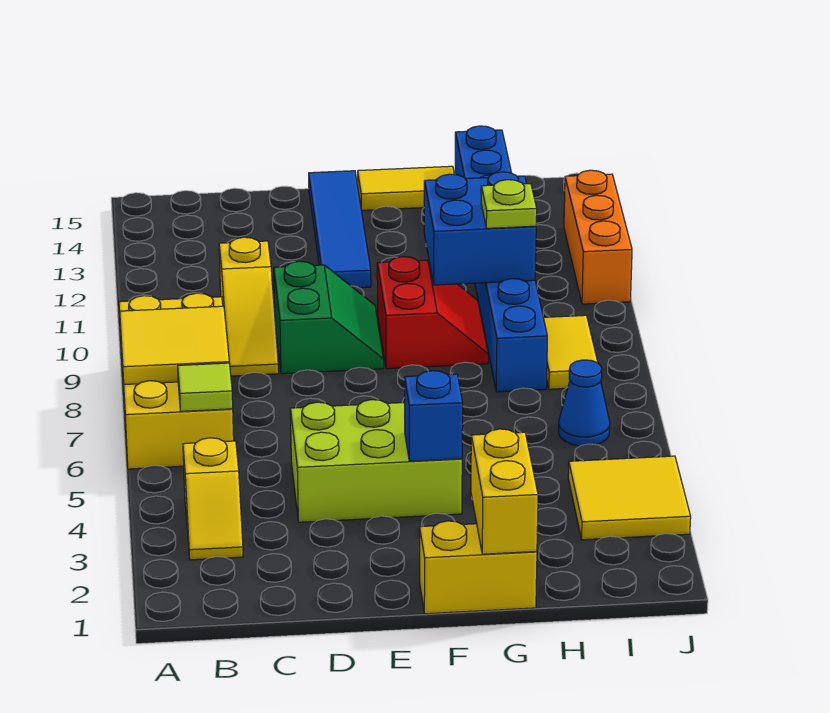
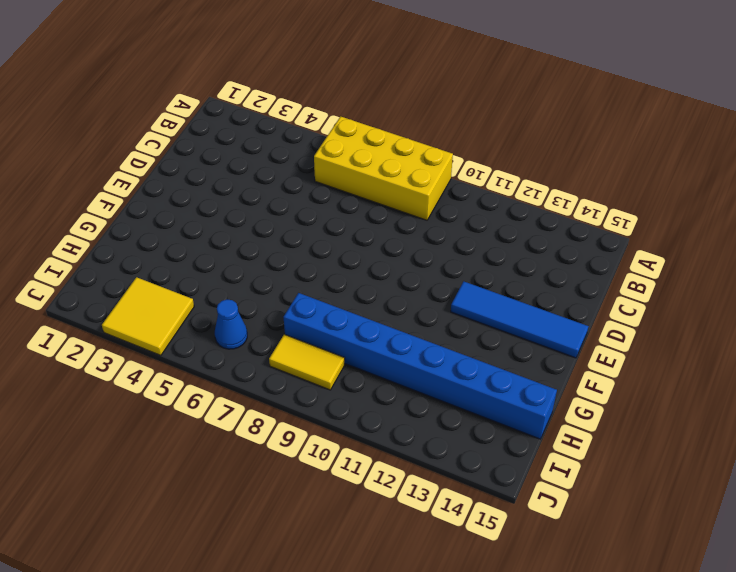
none -> yellow slope B3:B4 level 1 top 4
none -> yellow slope C9:C11 level 1 top 11
none -> lime brick D4:F5 level 1

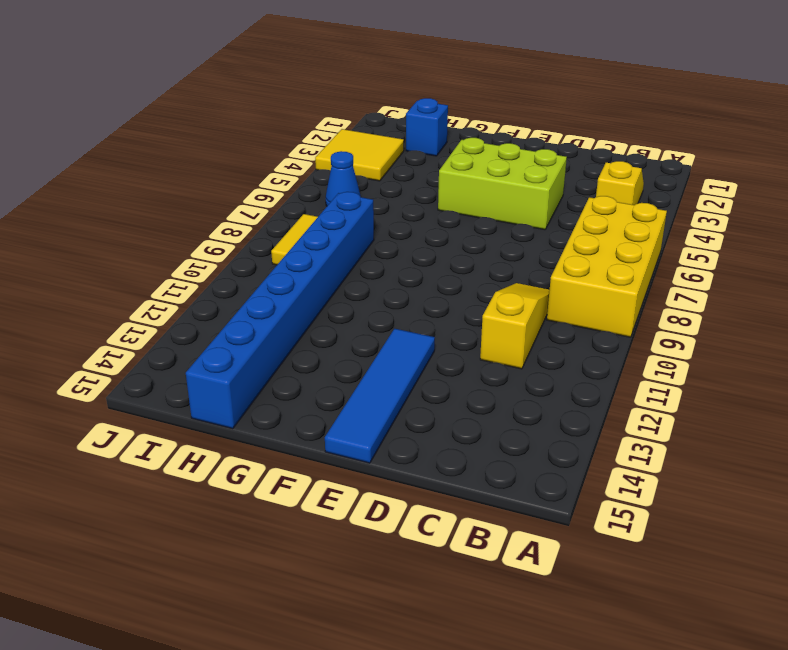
blue brick H2 level 1 -> blue brick F4 level 2
none -> green slope D9:E10 level 1 top D
none -> yellow brick F1:G1 level 1
none -> red slope F9:G10 level 1 top F

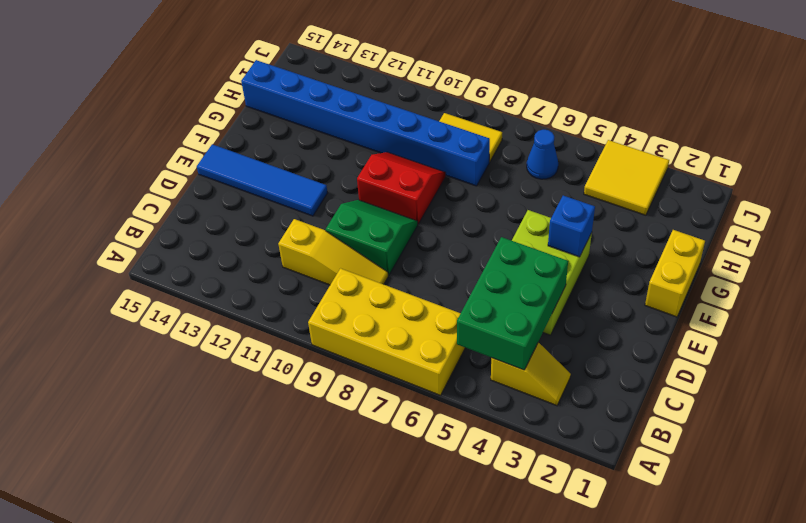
green brick B4:D5 level 2 -> none
none -> yellow tile F15:G15 level 1
none -> orange brick J11:J13 level 1
none -> yellow tile A7:B8 level 2

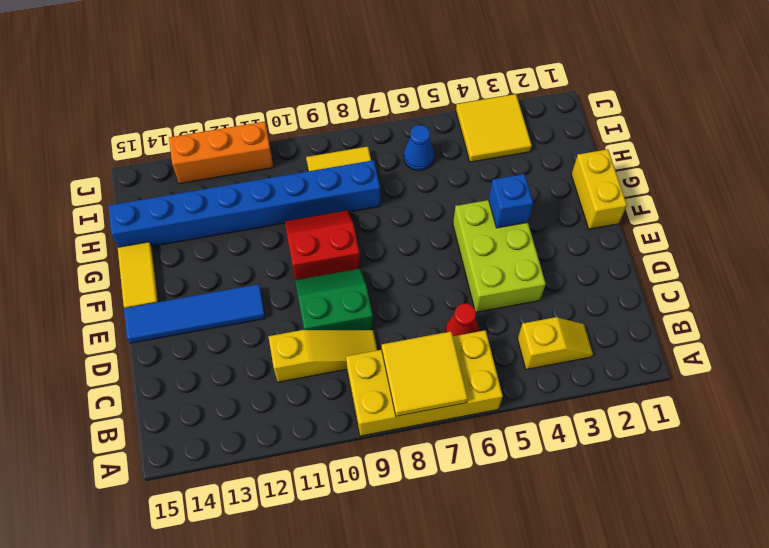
red cone C6 level 1 -> none
none -> lime tile B6 level 2
none -> yellow brick G1:G2 level 2
none -> blue brick G10:H11 level 2

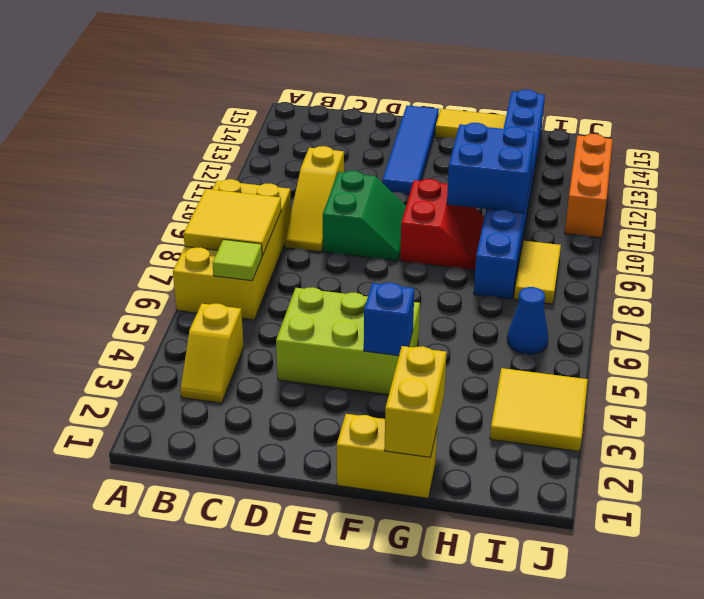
none -> lime plate H10 level 3

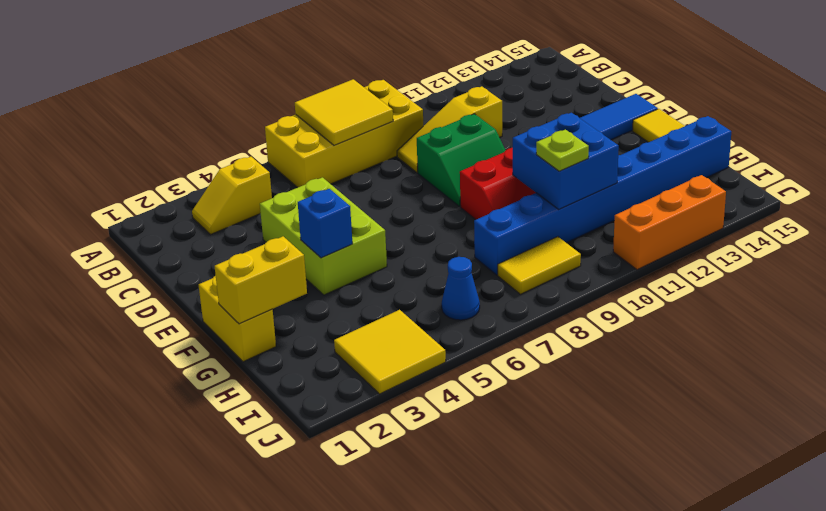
none -> lime tile B6 level 2

